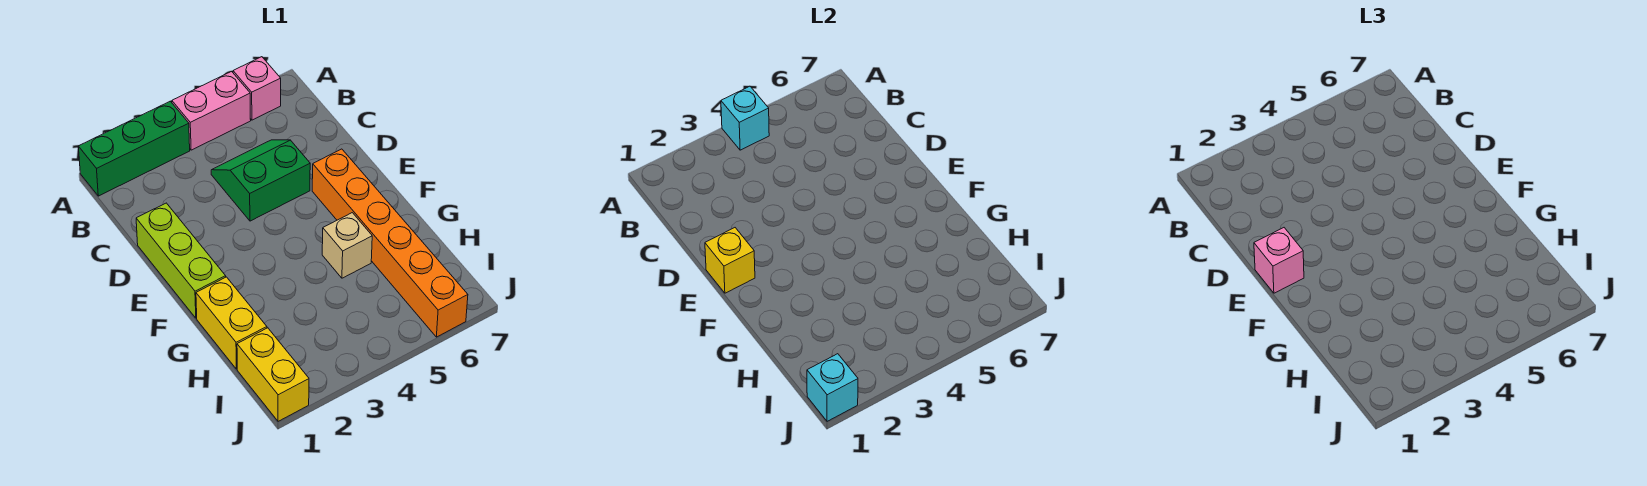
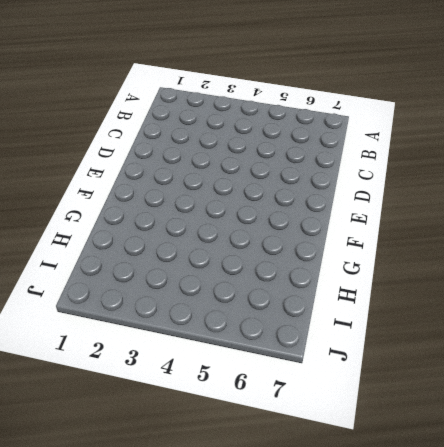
none -> green brick A1:A3 level 1
none -> pink brick A4:A5 level 1
none -> pink brick A6 level 1

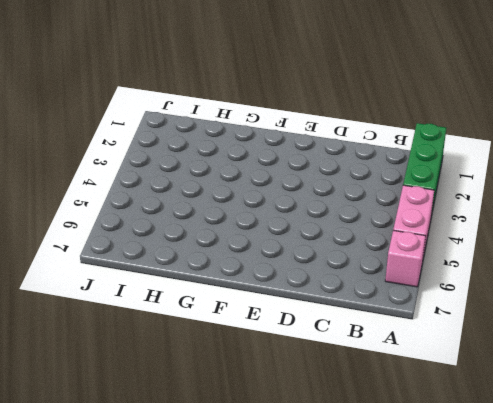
none -> green slope C4:D5 level 1 top D
none -> lime brick D1:F1 level 1
none -> orange brick E6:J6 level 1

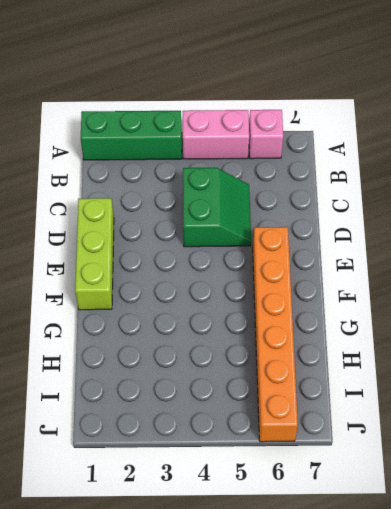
green slope C4:D5 level 1 top 4 -> green slope C4:D5 level 1 top D
none -> yellow brick G1:H1 level 1
none -> tan brick G5 level 1
none -> yellow brick I1:J1 level 1

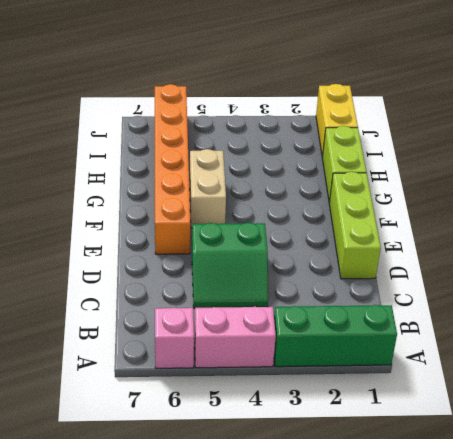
tan brick F5:G5 level 1 -> tan brick G5 level 1
lime brick G1:H1 level 1 -> yellow brick G1:H1 level 1
none -> cyan brick A4 level 2
none -> yellow brick E1 level 2
none -> cyan brick J1 level 2

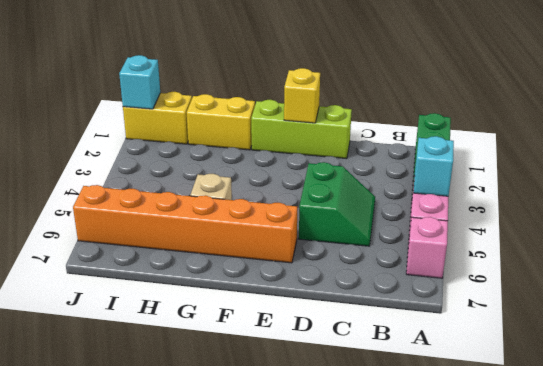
none -> pink brick E1 level 3

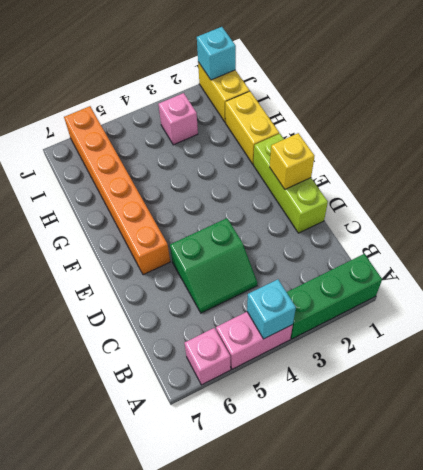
pink brick I3 level 1 -> pink brick E1 level 3
none -> tan brick G5 level 1

